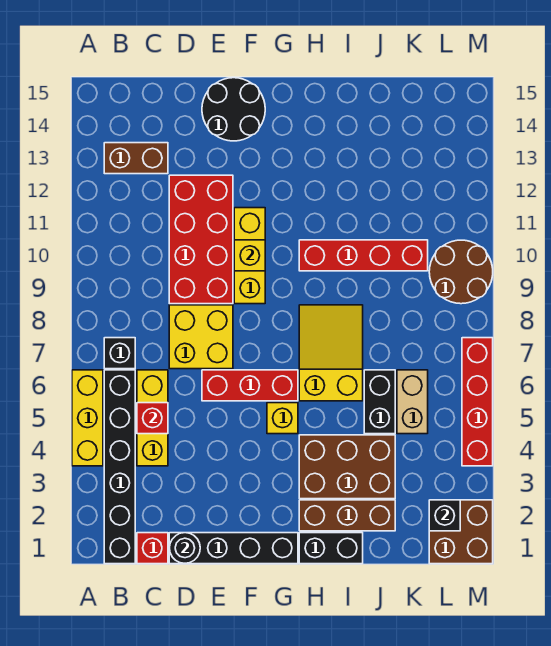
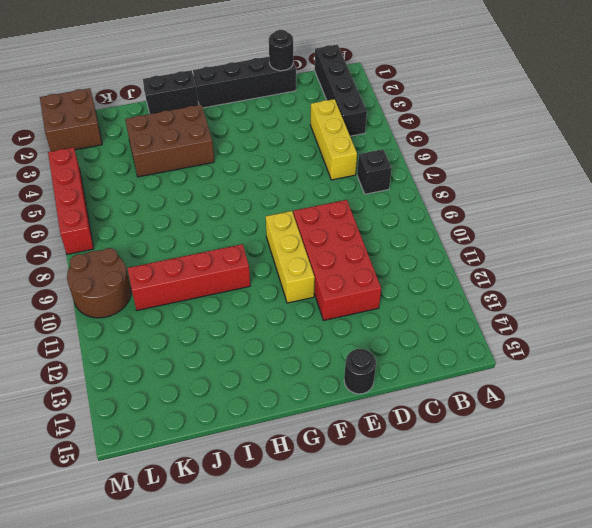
black brick B1:B4 level 1 -> black brick B1:B6 level 1
black round brick E15 level 1 -> black round brick E14:F15 level 1
none -> yellow brick A4:A6 level 1
none -> brown brick B13:C13 level 1
none -> red brick C1 level 1

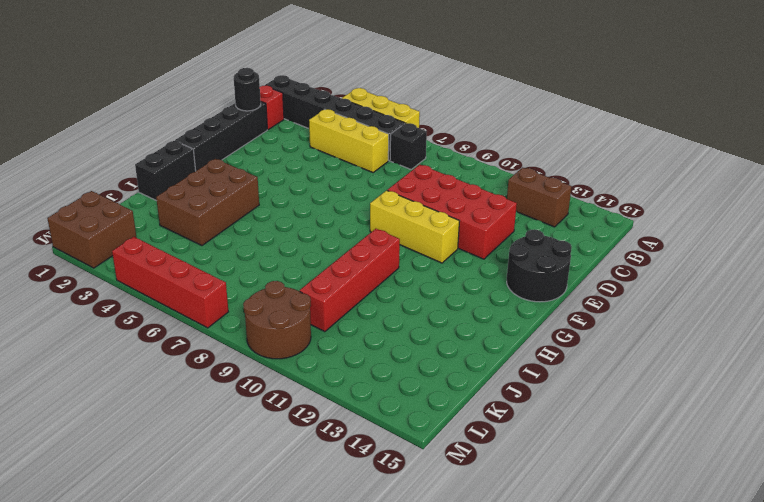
brown brick B12:B13 level 1 -> brown brick B13:C13 level 1
none -> yellow brick D7:E8 level 1
none -> red brick E6:G6 level 1
none -> yellow brick G5 level 1

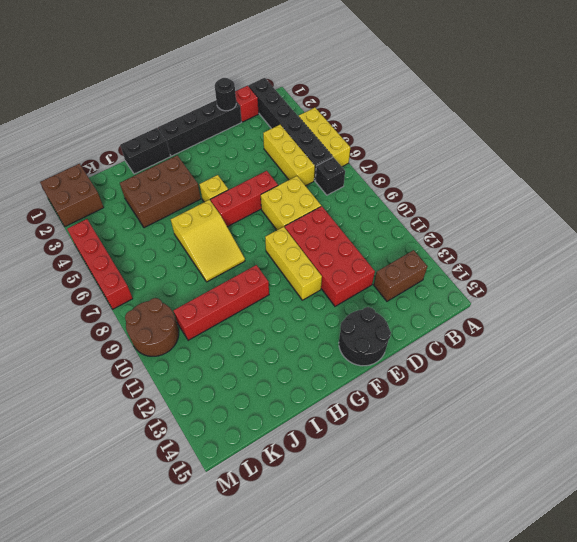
none -> brown brick H2:J2 level 1
none -> black brick J5:J6 level 1
none -> tan brick K5:K6 level 1

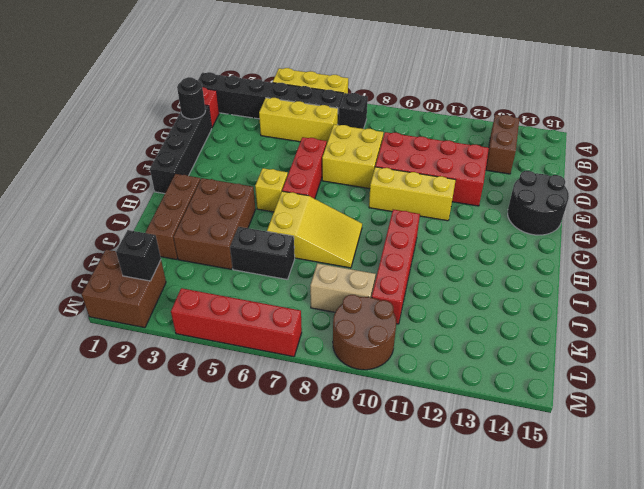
tan brick K8:K9 level 1 -> tan brick K5:K6 level 1
none -> black brick H1:I1 level 1
none -> red brick C5 level 2
none -> yellow brick F10 level 2

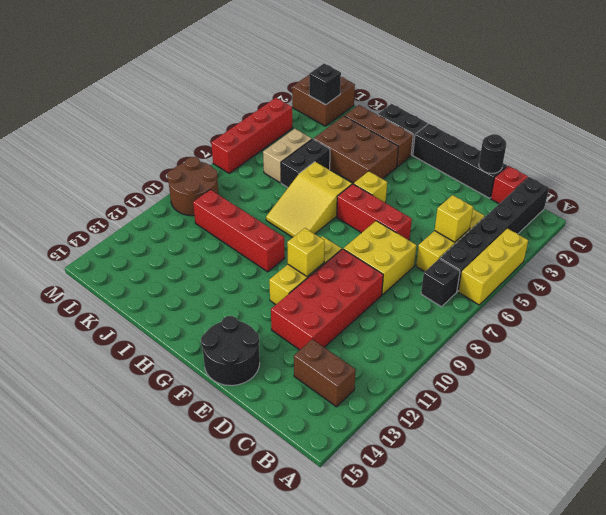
yellow brick C5 level 2 -> red brick C5 level 2

